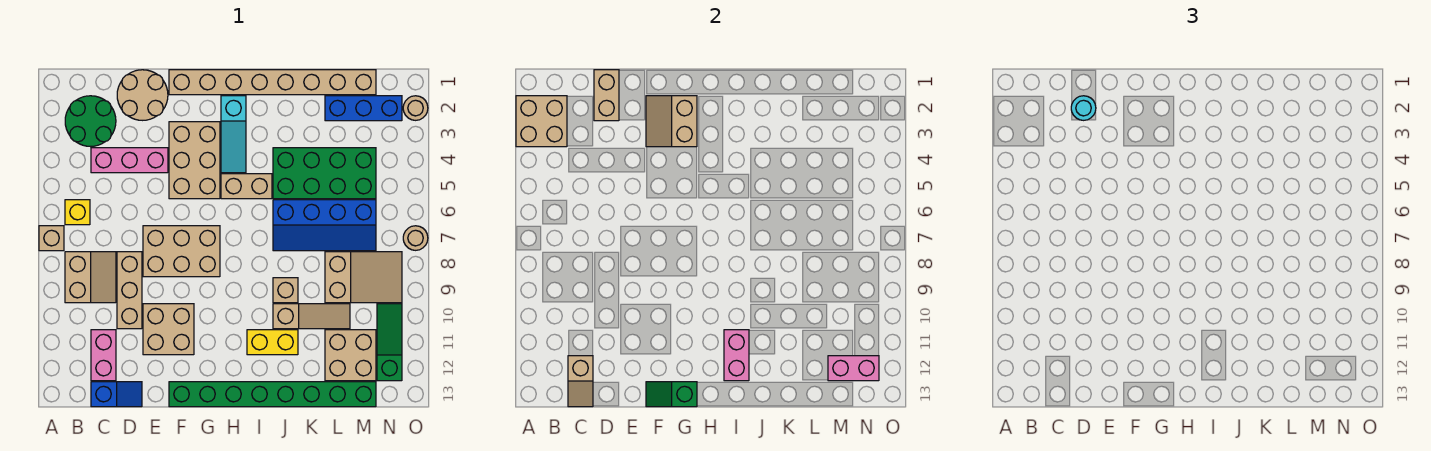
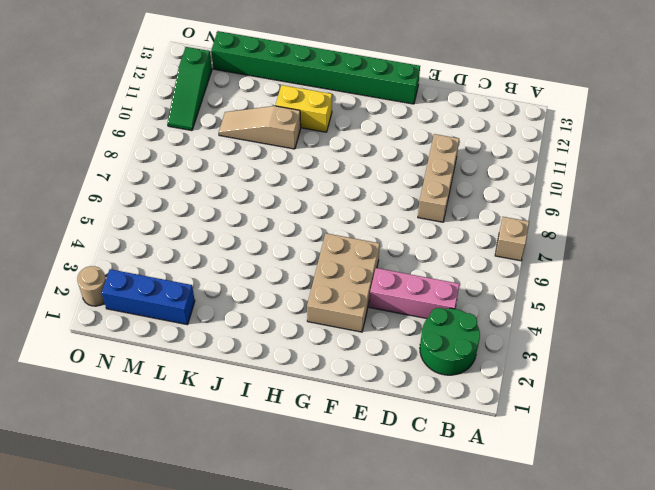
none -> yellow brick B6 level 1
none -> tan slope B8:C9 level 1 top B
none -> pink brick C11:C12 level 1
none -> blue slope C13:D13 level 1 top C

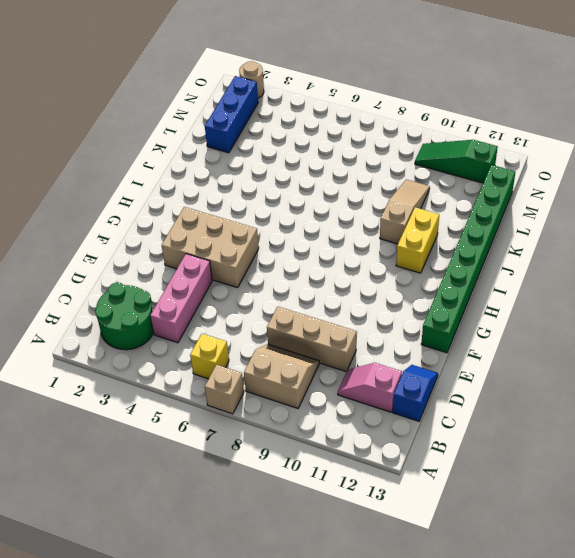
pink slope C11:C12 level 1 top 12 -> pink brick C11:C12 level 1
none -> tan round brick D1:E2 level 1
none -> tan brick E7:G8 level 1
none -> tan brick E10:F11 level 1
none -> tan brick F1:M1 level 1

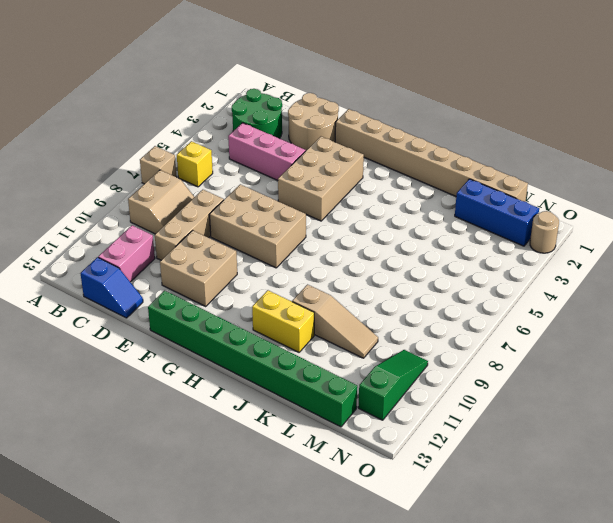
none -> cyan slope H2:H4 level 1 top 2
none -> tan brick H5:I5 level 1
none -> green brick J4:M5 level 1
none -> blue slope J6:M7 level 1 top 6

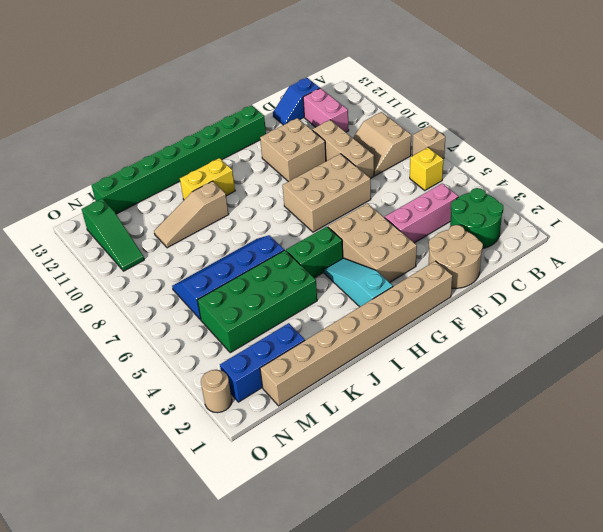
green brick H5:I5 level 1 -> tan brick H5:I5 level 1
none -> tan brick J9 level 1
none -> tan slope L8:N9 level 1 top L
none -> tan brick L11:M12 level 1
none -> tan round brick O7 level 1

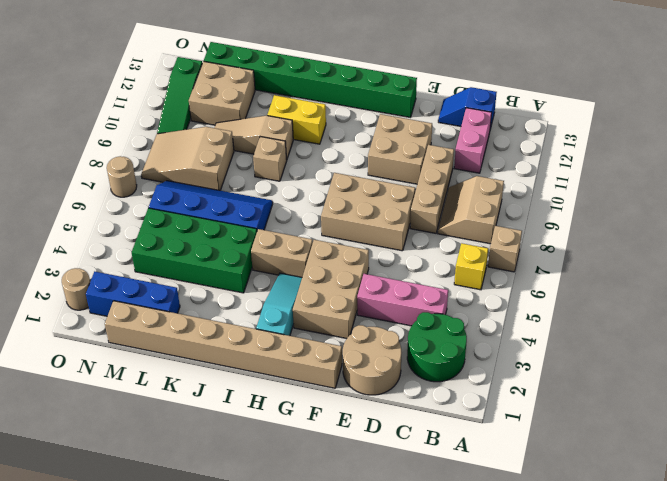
none -> tan brick A2:B3 level 2
none -> tan slope C12:C13 level 2 top 12
none -> tan brick D1:D2 level 2
none -> tan slope F2:G3 level 2 top G

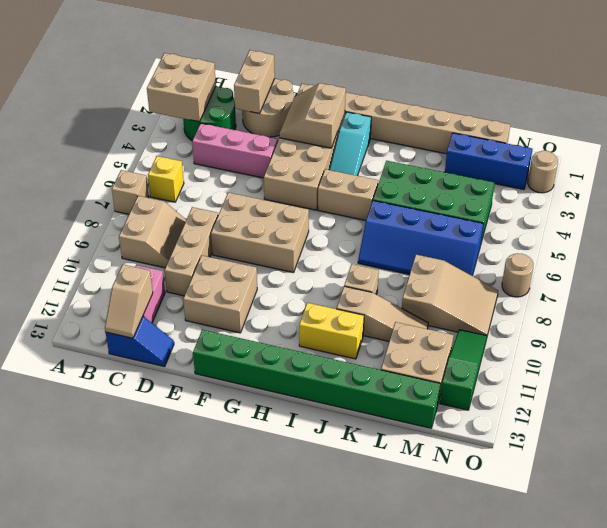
none -> green slope F13:G13 level 2 top G
none -> pink brick I11:I12 level 2
none -> pink brick M12:N12 level 2
none -> cyan round brick D2 level 3

